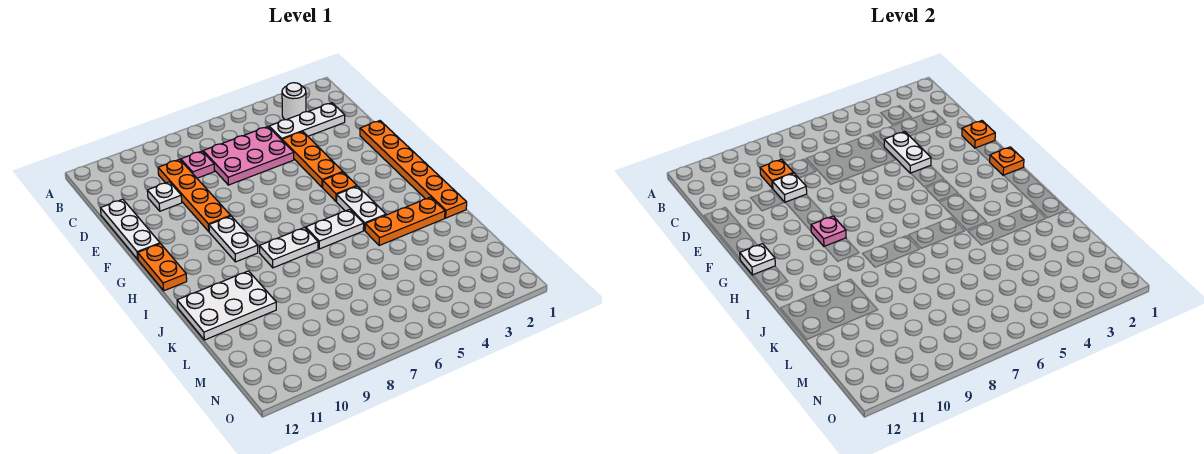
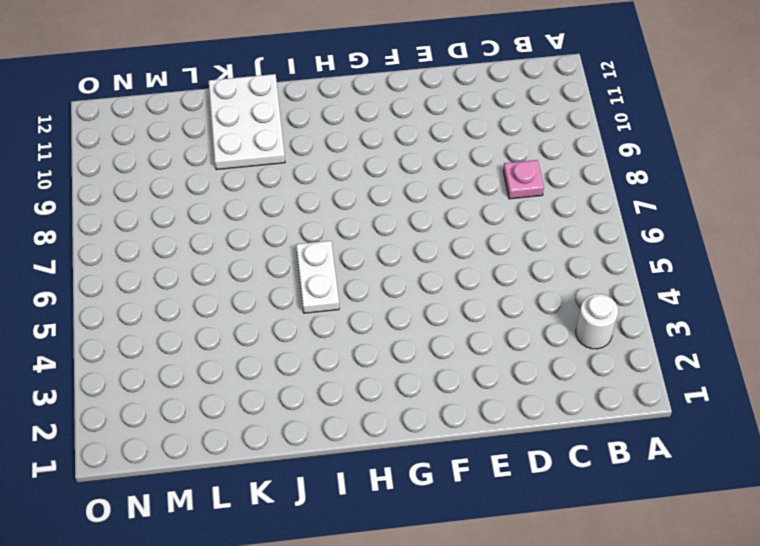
none -> white plate C2:C4 level 1
none -> pink plate C5:D7 level 1
none -> orange plate C9:F9 level 1

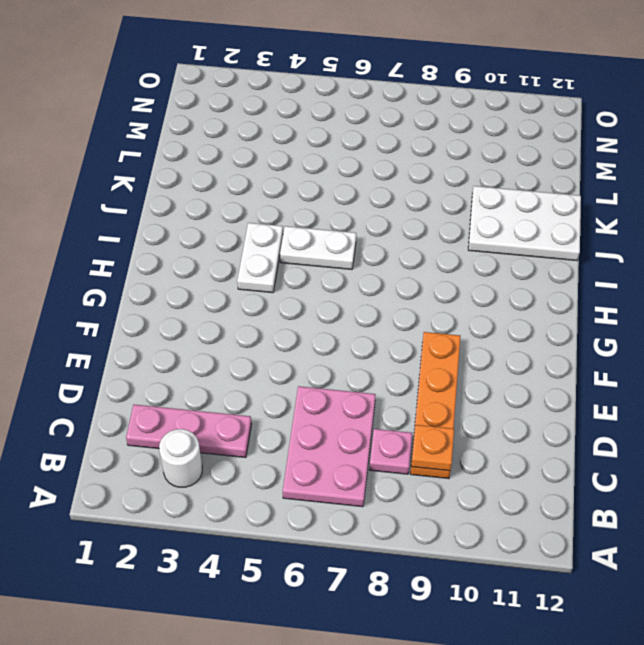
pink plate B6:D7 level 1 -> pink plate C5:D7 level 1
pink plate C2:C4 level 1 -> white plate C2:C4 level 1
none -> orange plate D4:F4 level 1
none -> white plate D10 level 1
none -> white plate D12:F12 level 1

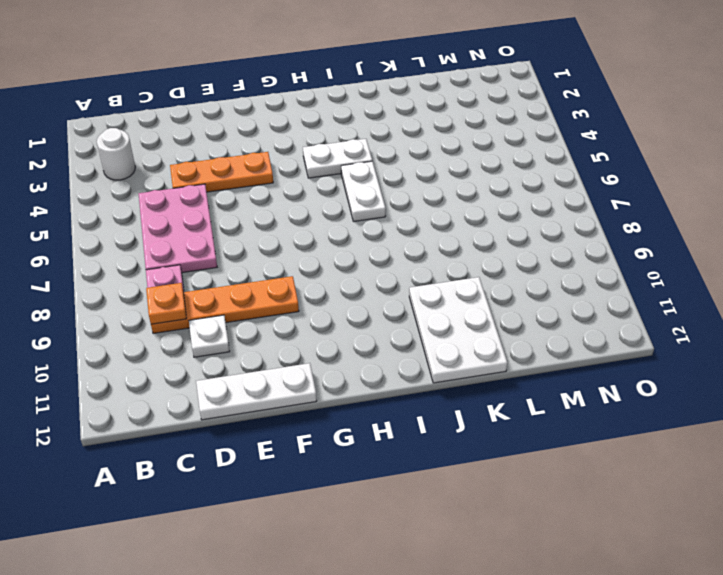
none -> white plate C2:C4 level 1
none -> orange plate E1:J1 level 1
none -> orange plate G4 level 1

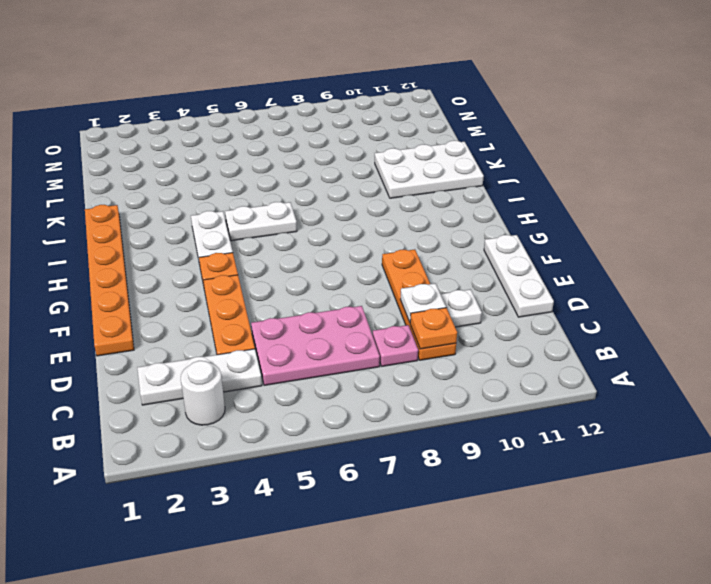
none -> white plate G9:H9 level 1
none -> orange plate G12:H12 level 1
none -> white plate I7:I8 level 1

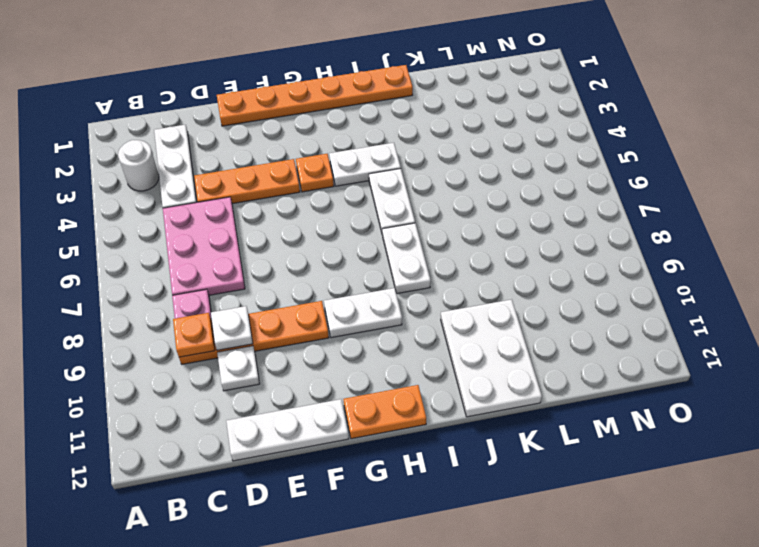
none -> orange plate J2:J4 level 1
none -> white plate D4:E4 level 2
none -> orange plate E1 level 2

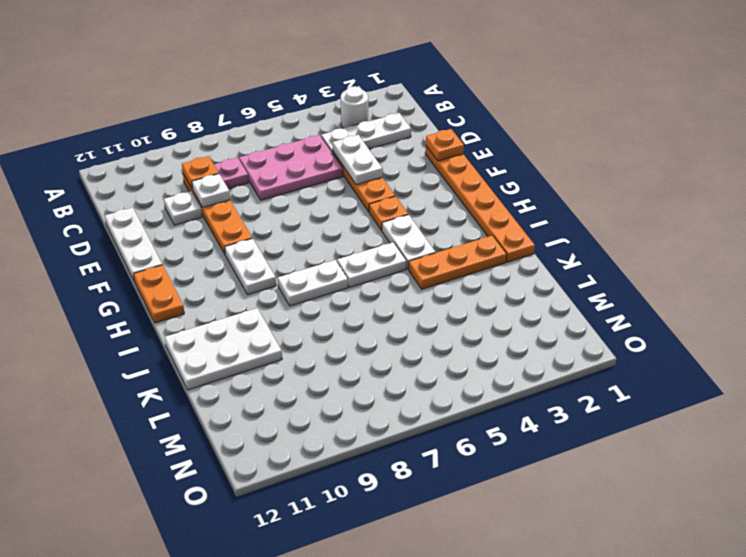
none -> orange plate G1 level 2
none -> pink plate G9 level 2
none -> white plate G12 level 2

